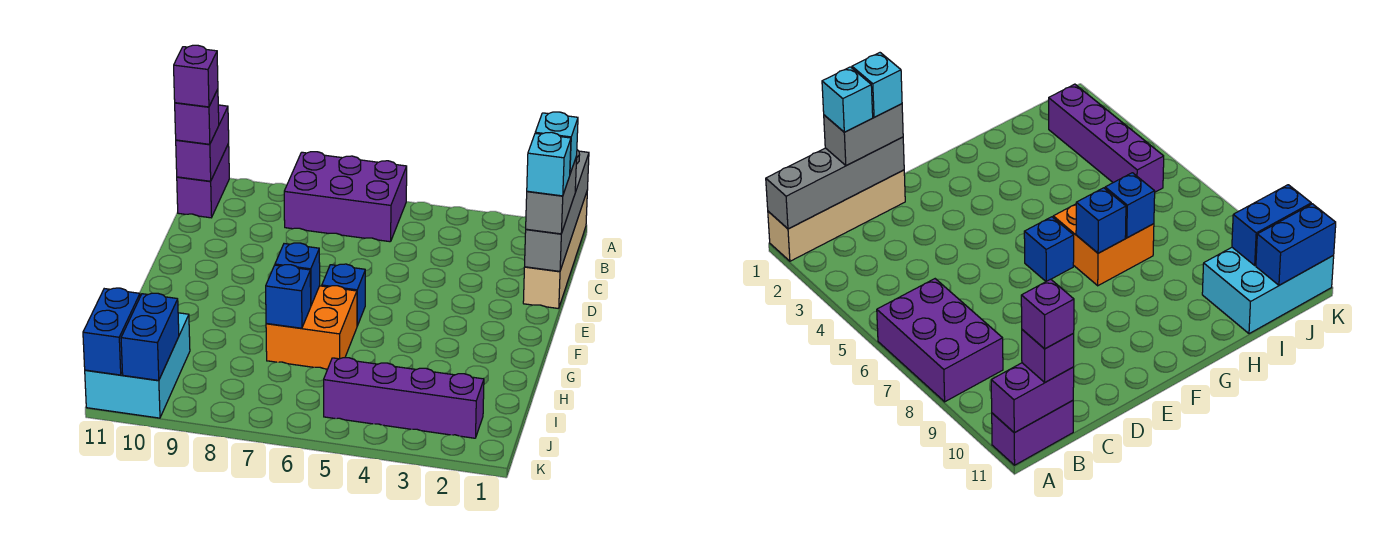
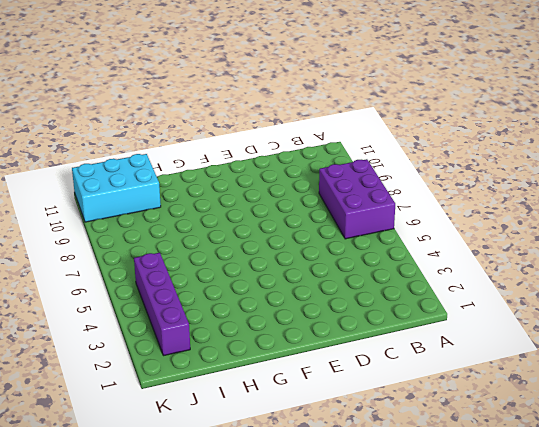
none -> tan brick A1:D1 level 1
none -> purple brick A11:B11 level 1
none -> blue brick F6 level 1

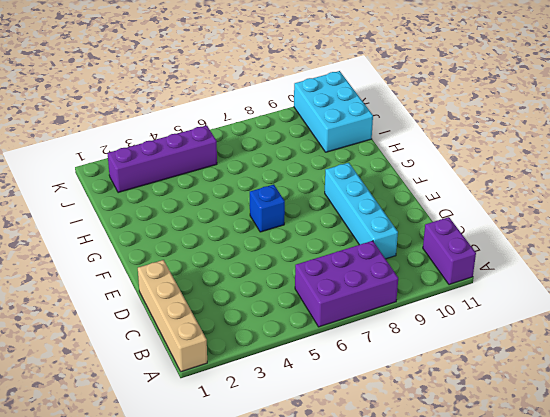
cyan brick C9:F9 level 1 -> none
none -> orange brick G6:H7 level 1
none -> grey brick A1:D1 level 2
none -> purple brick A11:B11 level 2

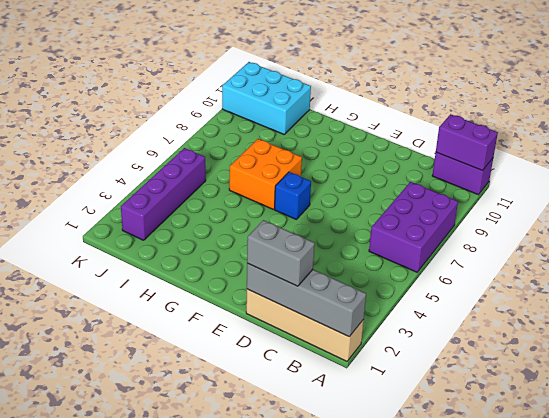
none -> blue brick G7 level 2
none -> blue brick H7 level 2
none -> blue brick J10:K10 level 2

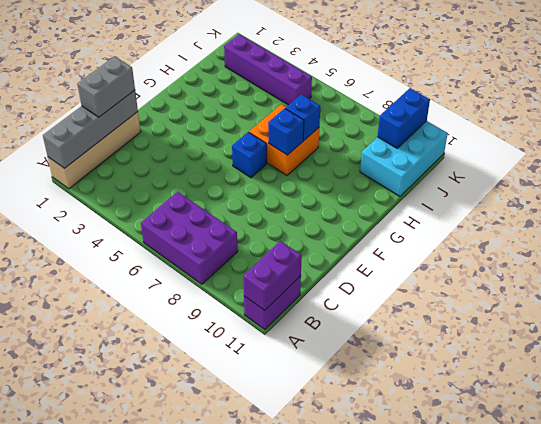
none -> blue brick J11:K11 level 2
none -> purple brick B11 level 3
none -> purple brick B11 level 4

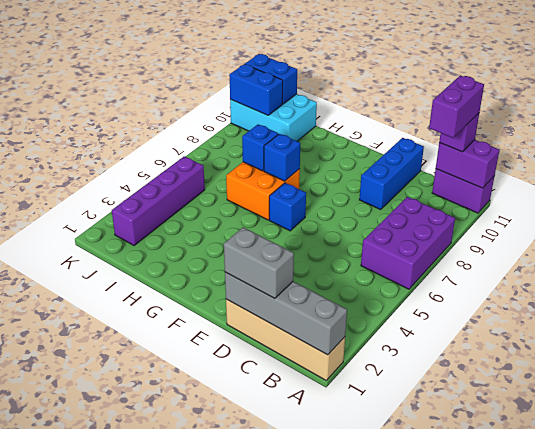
purple brick B10:B11 level 4 -> purple brick B11 level 4
blue brick D9:D11 level 1 -> none
none -> cyan brick C1 level 4
none -> cyan brick D1 level 4

